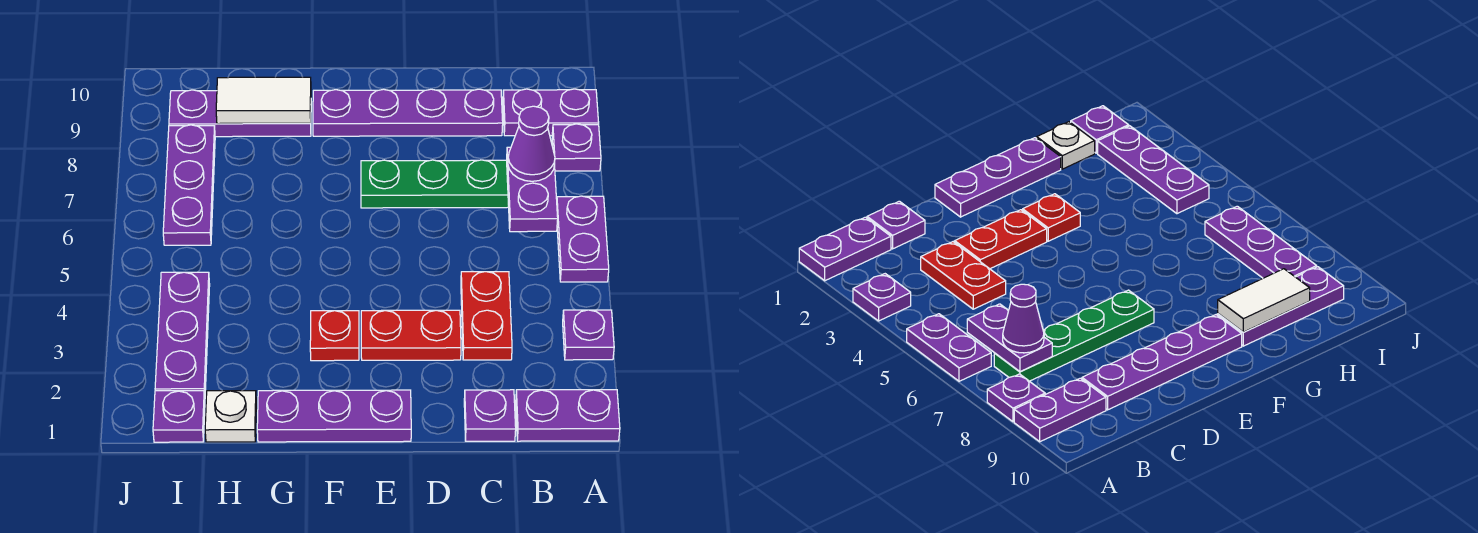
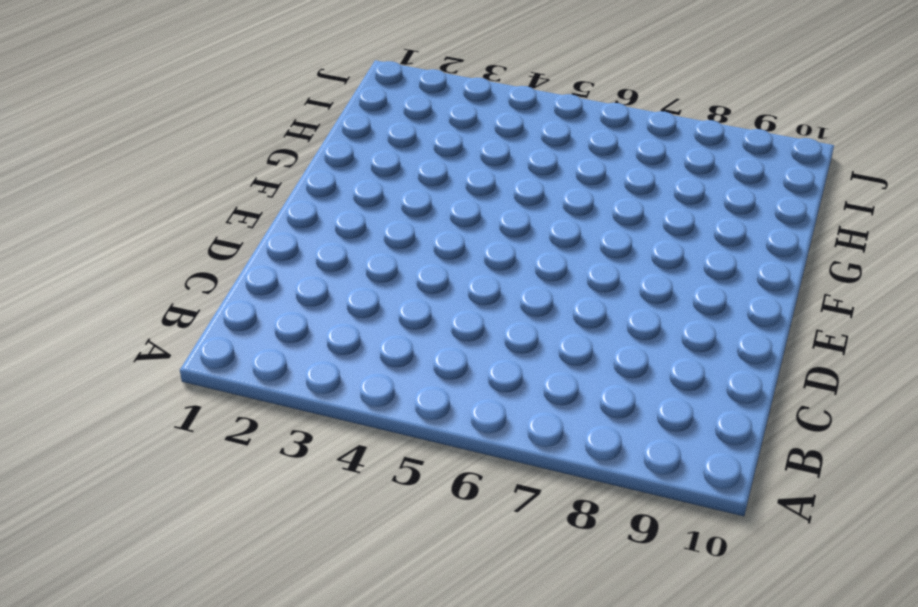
none -> purple plate A1:B1 level 1
none -> purple plate A3 level 1
none -> purple plate A5:A6 level 1

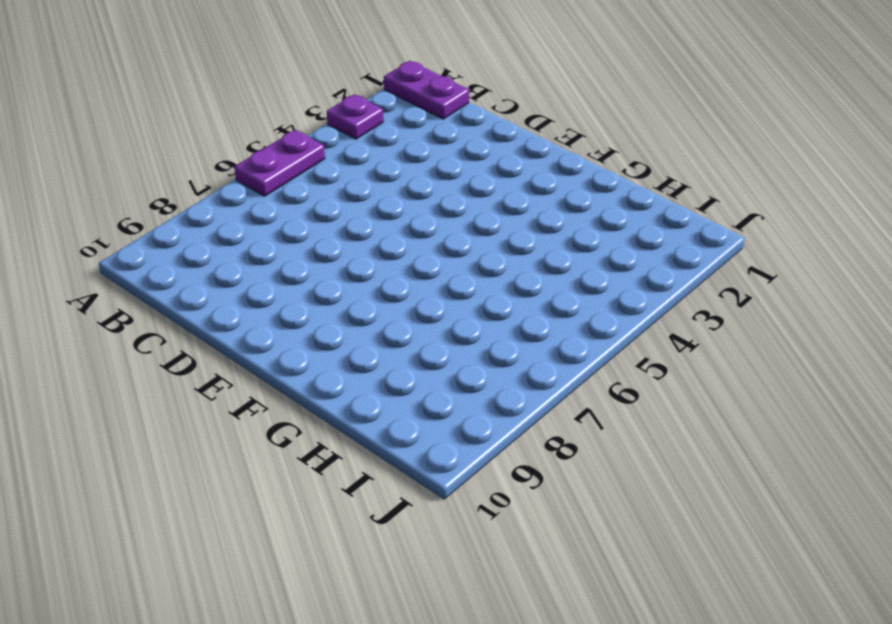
none -> purple plate A8 level 1
none -> purple plate A9:B9 level 1
none -> green plate B7:E7 level 1

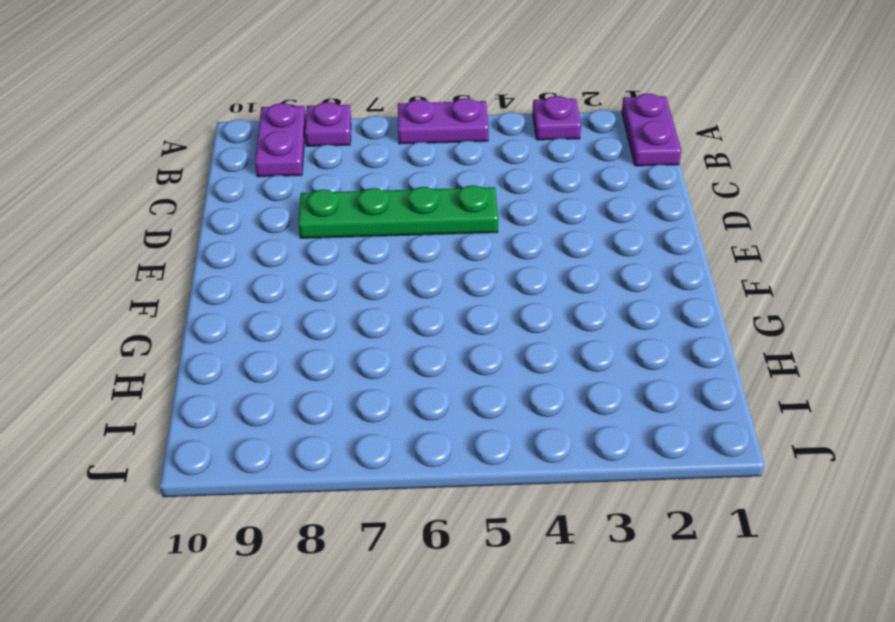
green plate D5:D8 level 1 -> green plate B7:E7 level 1
none -> purple plate C1 level 1
none -> red plate C3:C4 level 1
none -> purple plate C9:F9 level 1

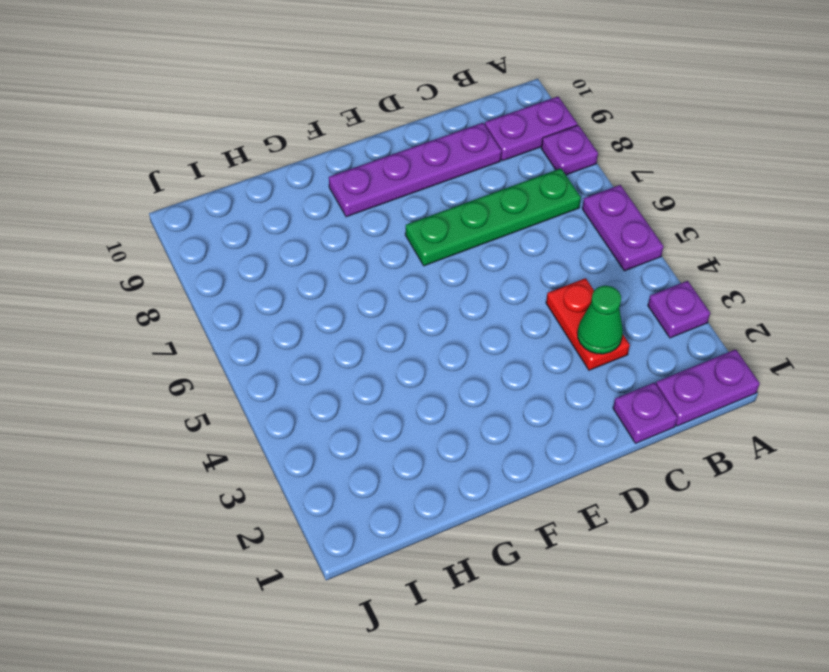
green cone C3 level 2 -> none
none -> red plate D3:E3 level 1
none -> purple plate E1:G1 level 1
none -> red plate F3 level 1

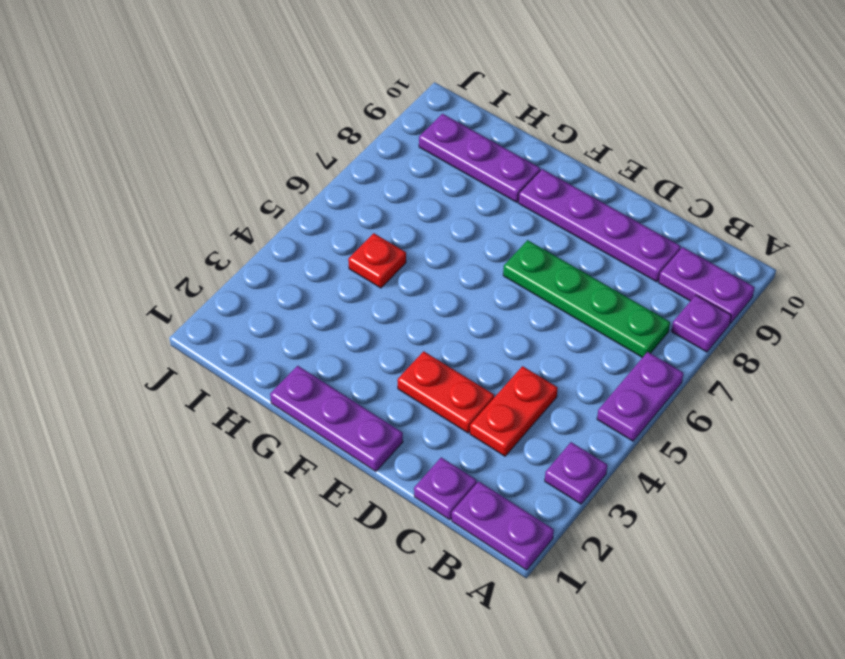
red plate H5 level 1 -> red plate F3 level 1
none -> white plate H1 level 1
none -> purple plate I1 level 1
none -> purple plate I2:I4 level 1

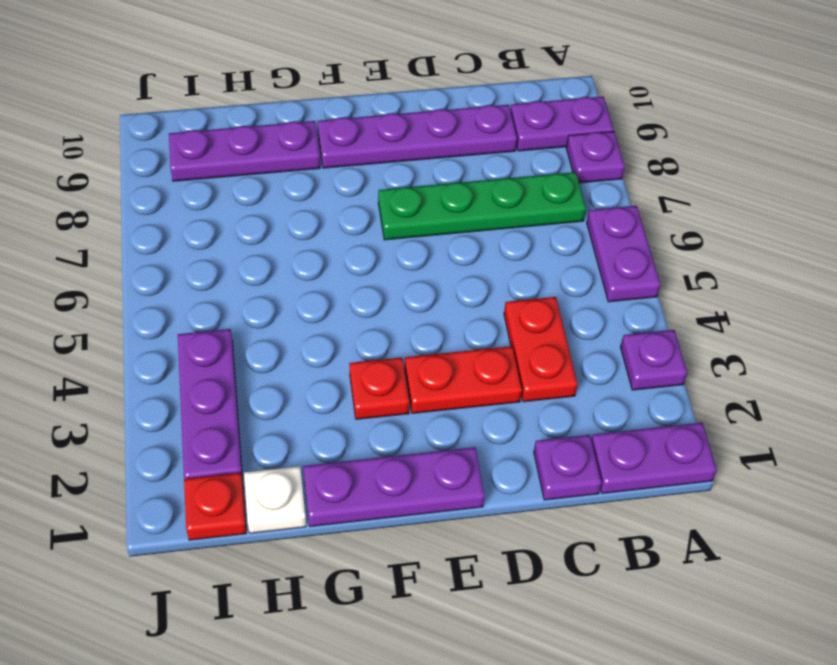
red plate I1 level 1 -> purple plate I1 level 1
none -> purple plate I6:I8 level 1
none -> purple plate B6:B7 level 2
none -> white tile G9:H9 level 2

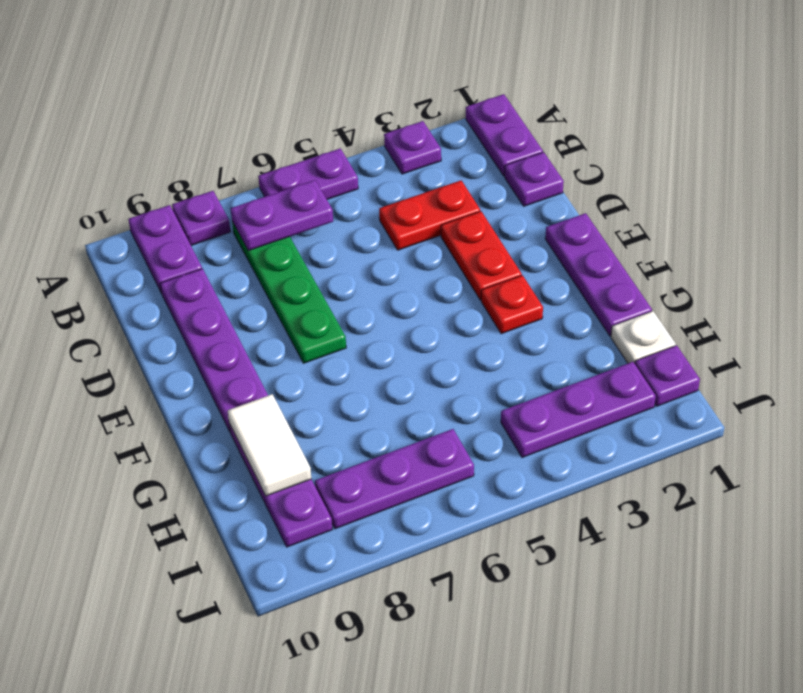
none -> purple cone B7 level 3

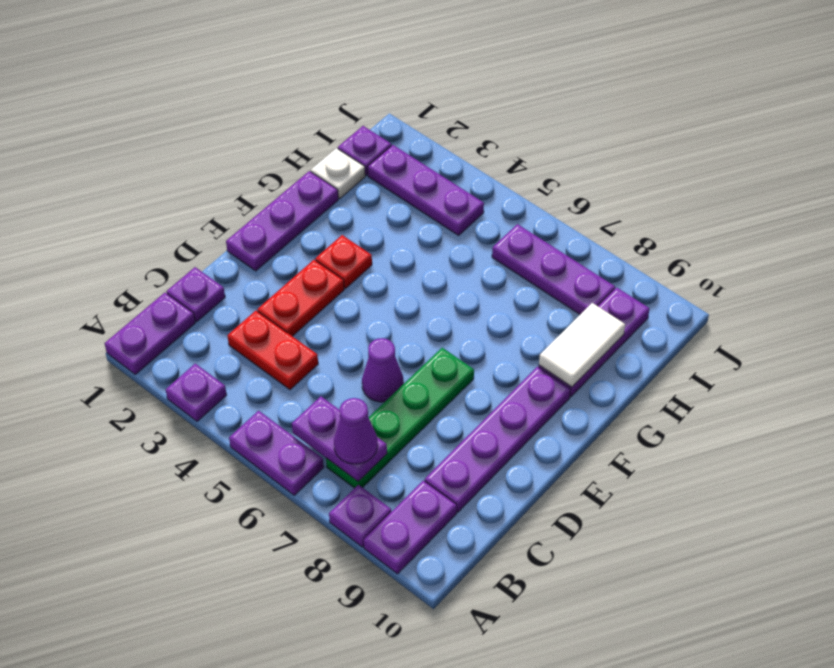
purple cone D6 level 1 -> none

